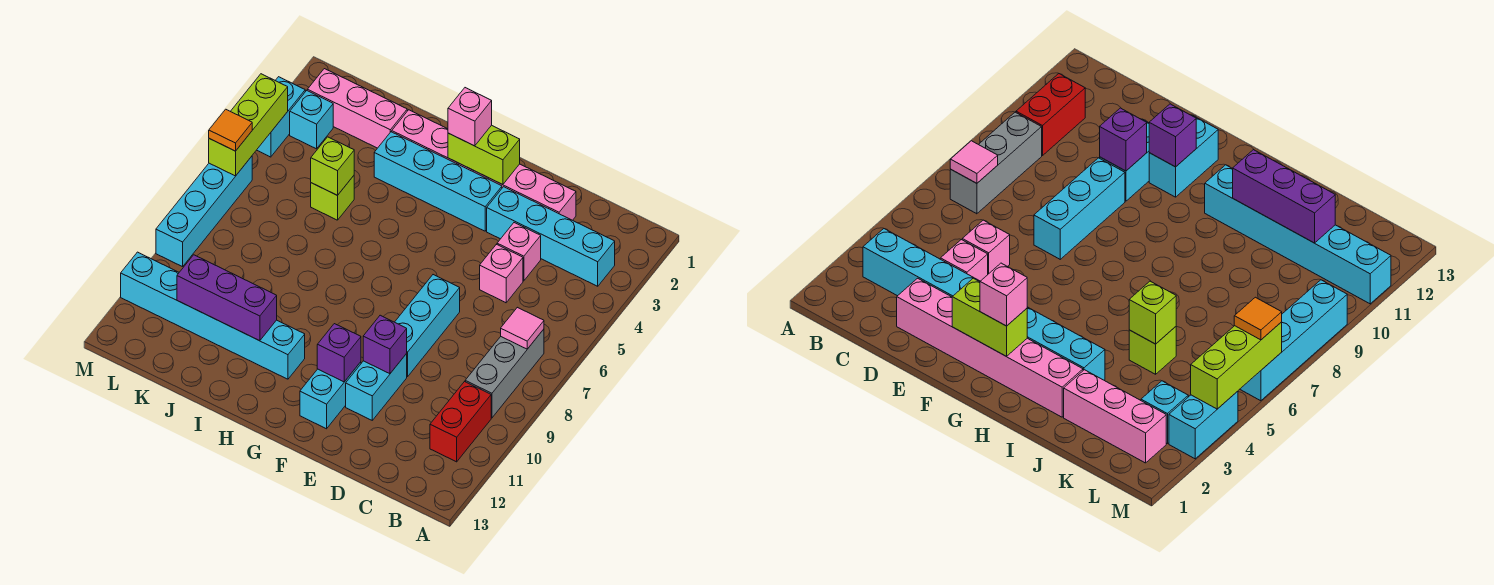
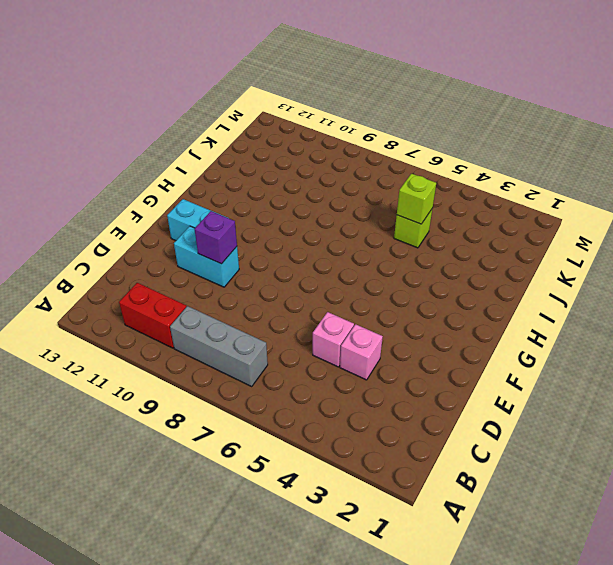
none -> cyan brick B3:E3 level 1
none -> pink brick D2:I2 level 1
none -> cyan brick E7:E9 level 1

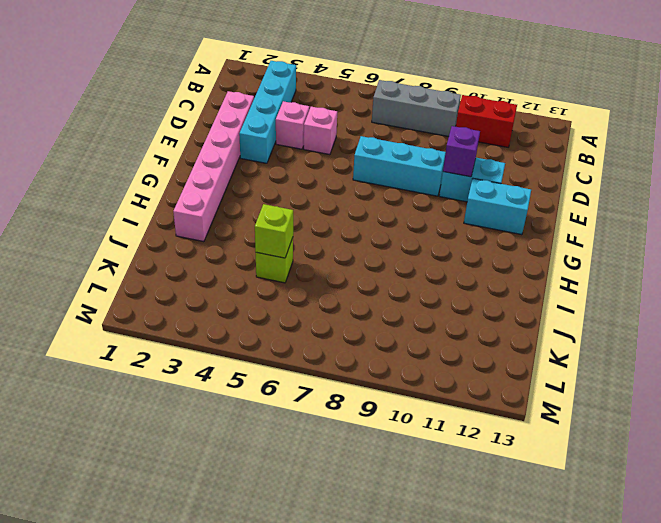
none -> cyan brick F3:I3 level 1
none -> cyan brick H11:M11 level 1
none -> pink brick J2:L2 level 1

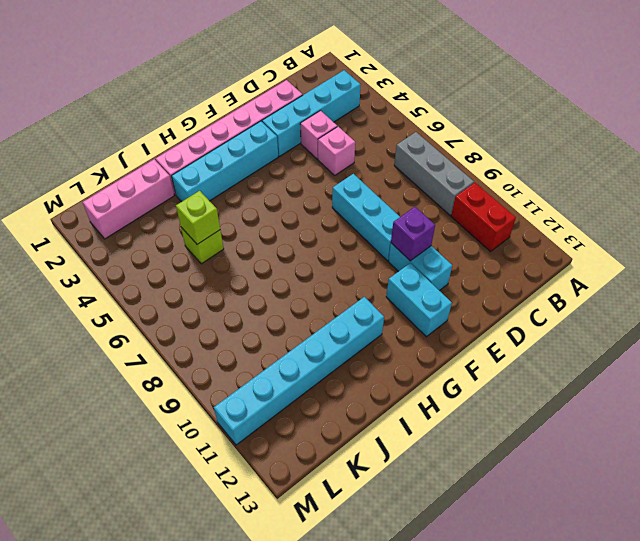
none -> cyan brick L3 level 1
none -> cyan brick M3:M4 level 1
none -> cyan brick M6:M9 level 1

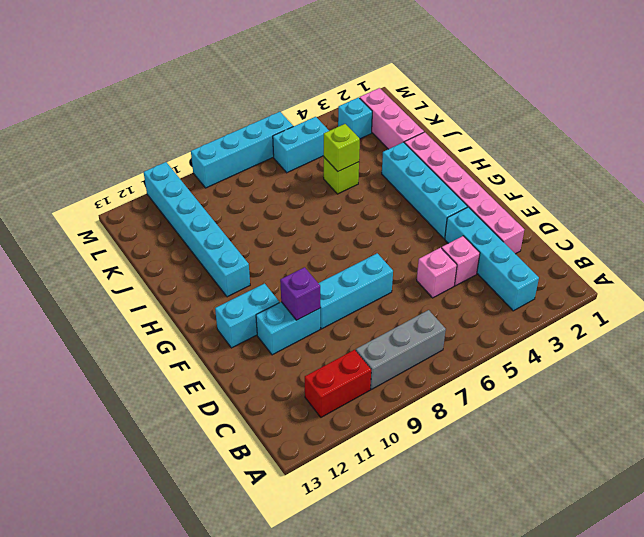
cyan brick L5:L6 level 1 -> cyan brick M3:M4 level 1
none -> pink tile B7 level 2
none -> lime brick F2:G2 level 2
none -> purple brick F11 level 2

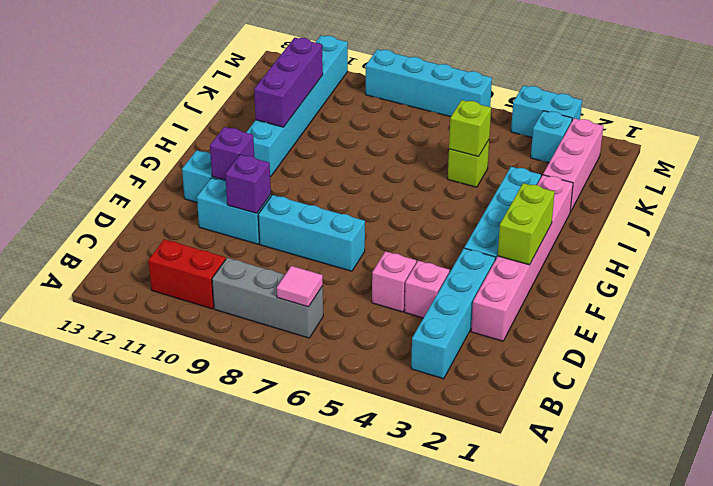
none -> lime brick M4:M6 level 2
none -> pink brick G2 level 3
none -> orange tile M6 level 3

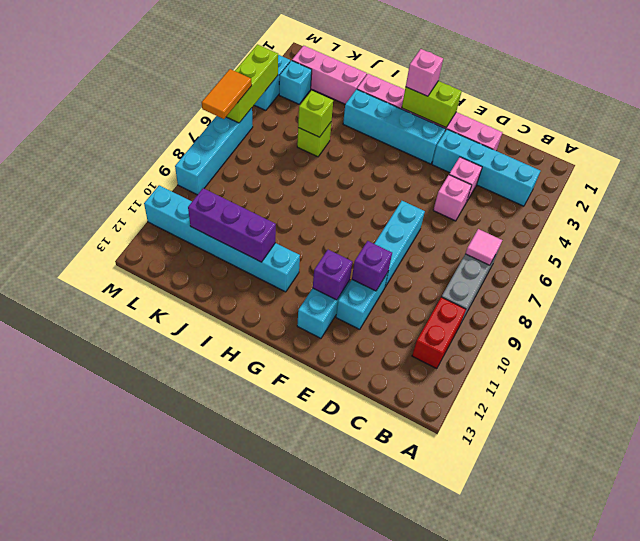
orange tile M6:M7 level 3 -> orange tile M6 level 3

